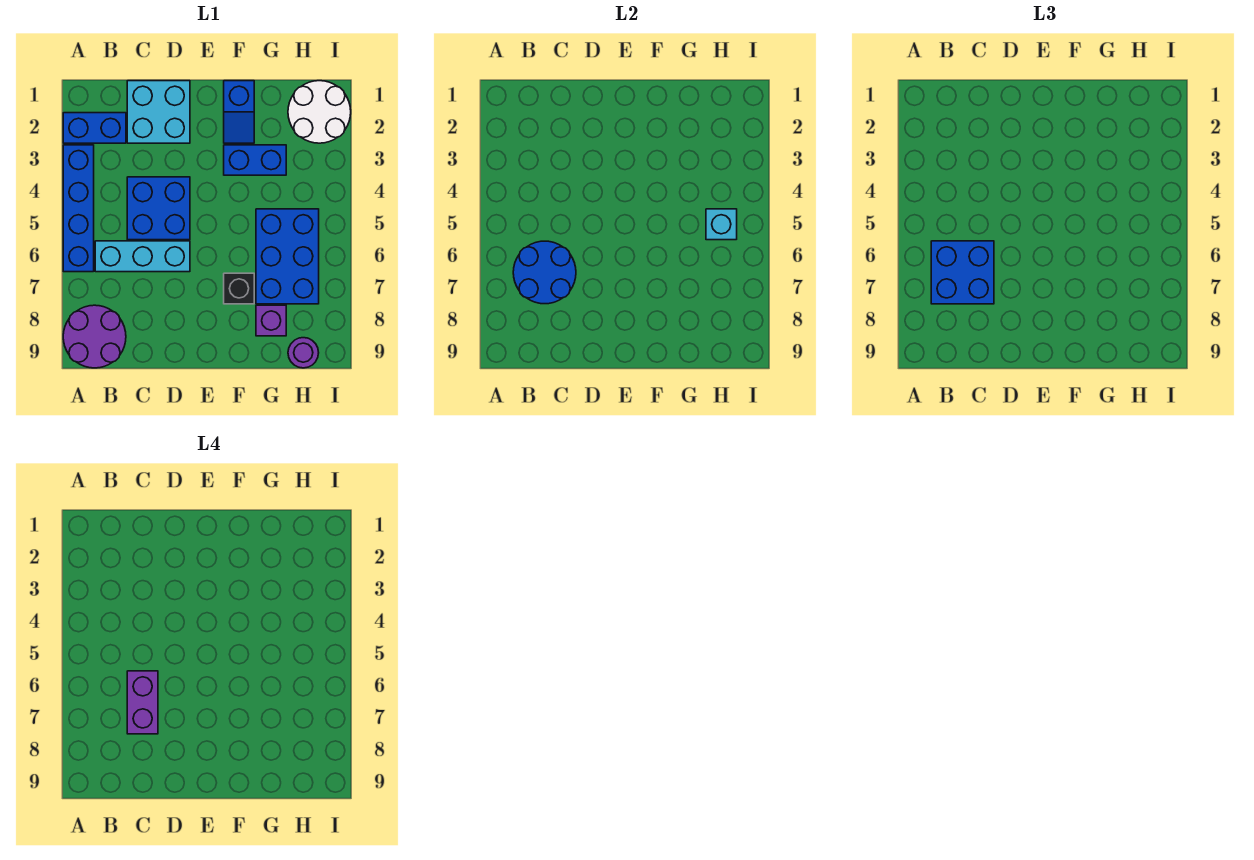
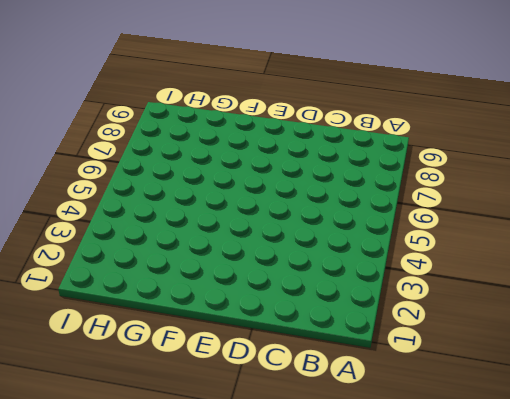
none -> blue brick A2:B2 level 1
none -> blue brick A3:A6 level 1
none -> purple round brick A8:B9 level 1

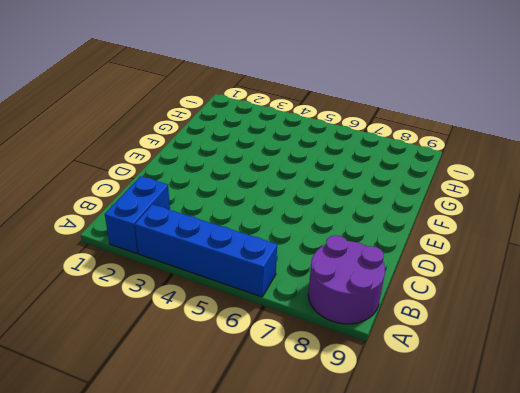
none -> cyan brick B6:D6 level 1
none -> cyan brick C1:D2 level 1
none -> blue brick C4:D5 level 1

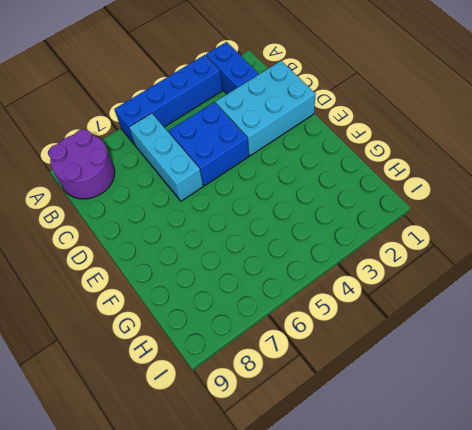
cyan brick C1:D3 level 1 -> cyan brick C1:D2 level 1
none -> blue slope F1:F2 level 1 top 1
none -> blue brick F3:G3 level 1
none -> black brick F7 level 1

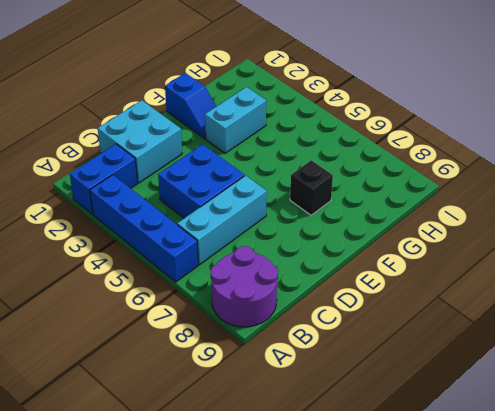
cyan brick F3:G3 level 1 -> blue brick F3:G3 level 1
none -> blue brick G5:H7 level 1
none -> purple brick G8 level 1
none -> white round brick H1:I2 level 1

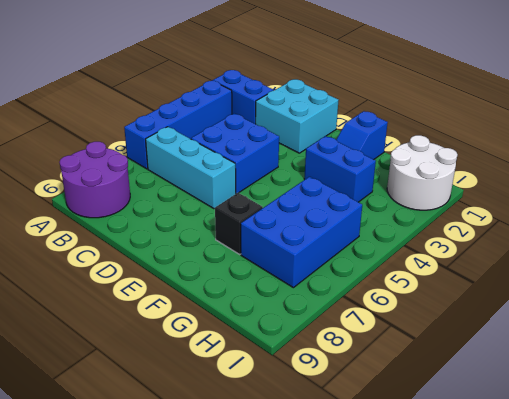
none -> purple brick G8 level 1
none -> purple round brick H9 level 1
none -> blue round brick B6:C7 level 2

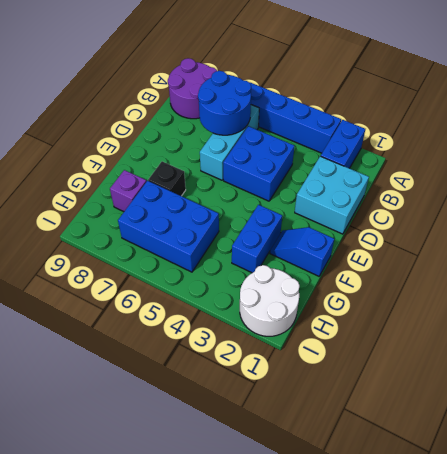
none -> purple round brick H9 level 1
none -> cyan brick H5 level 2
none -> blue brick B6:C7 level 3

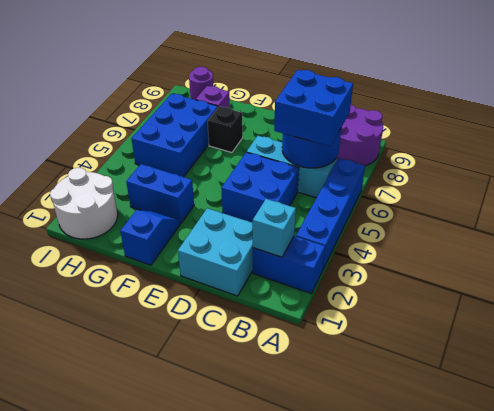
cyan brick B2 level 2 -> cyan brick H5 level 2
none -> purple brick C6:C7 level 4

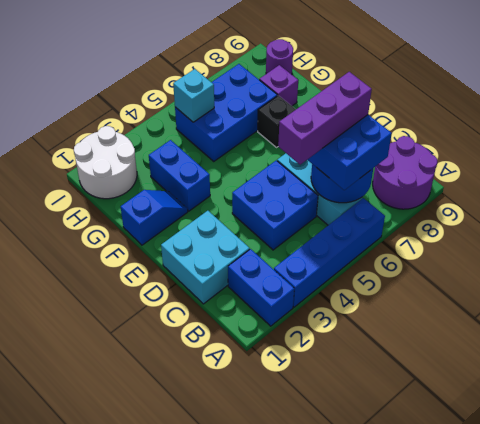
purple brick C5:C7 level 4 -> purple brick C6:C7 level 4

